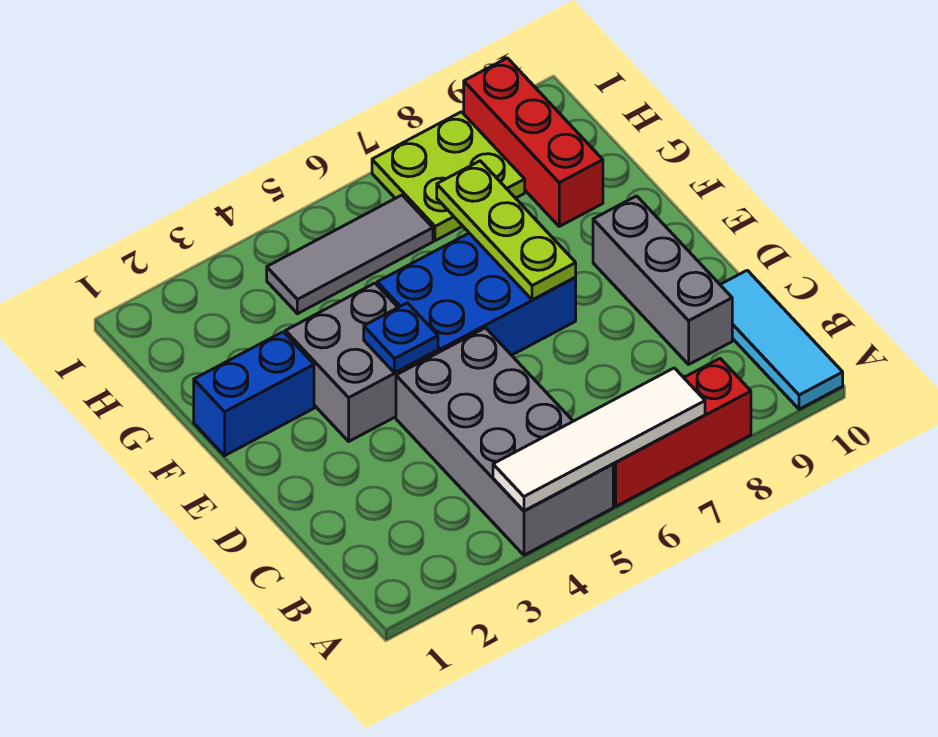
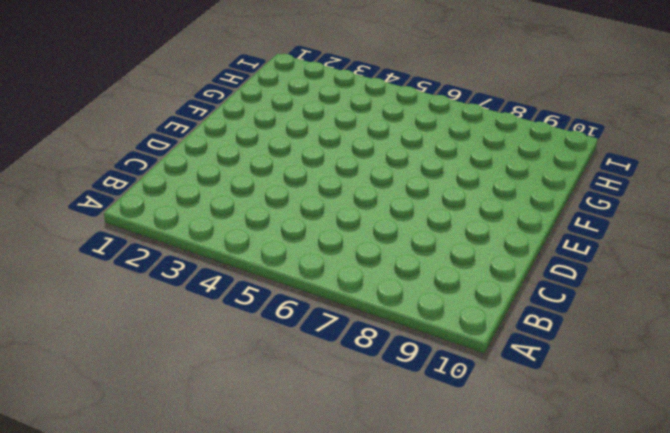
none -> grey brick A4:D5 level 1
none -> red brick A6:A8 level 1
none -> cyan tile A10:C10 level 1

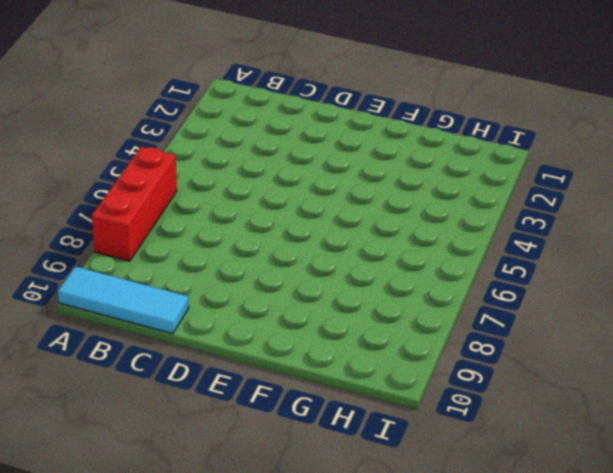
none -> grey brick A4:D5 level 1
none -> grey brick C9:E9 level 1
none -> grey brick E3:F4 level 1

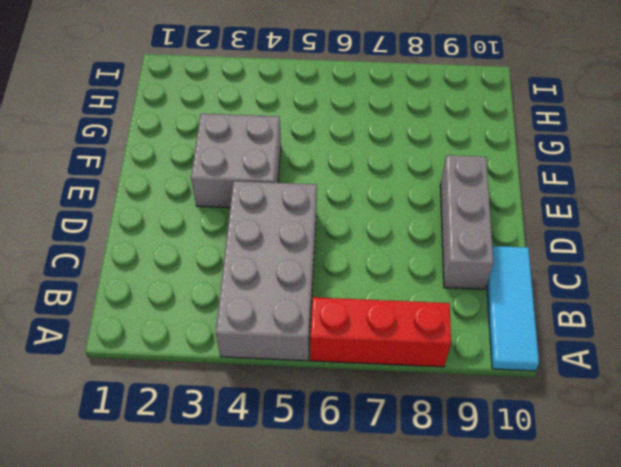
none -> blue brick E5:F7 level 1
none -> blue brick F1:F2 level 1
none -> red brick G9:I9 level 1

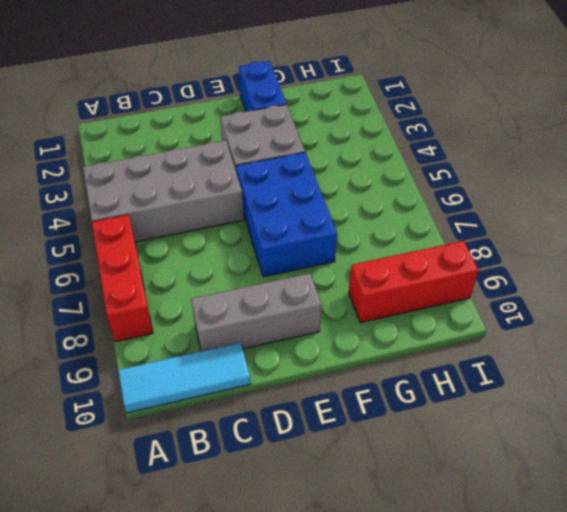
none -> grey tile H4:H6 level 1
none -> lime plate H7:I8 level 1
none -> white tile A4:A7 level 2

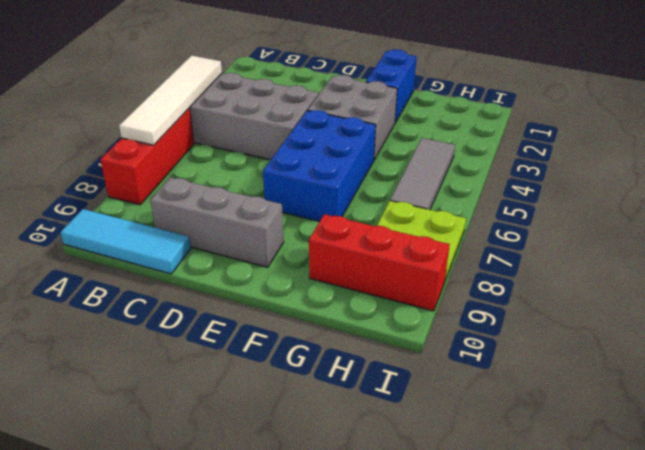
none -> blue plate E4 level 2
none -> lime plate E7:G7 level 2

